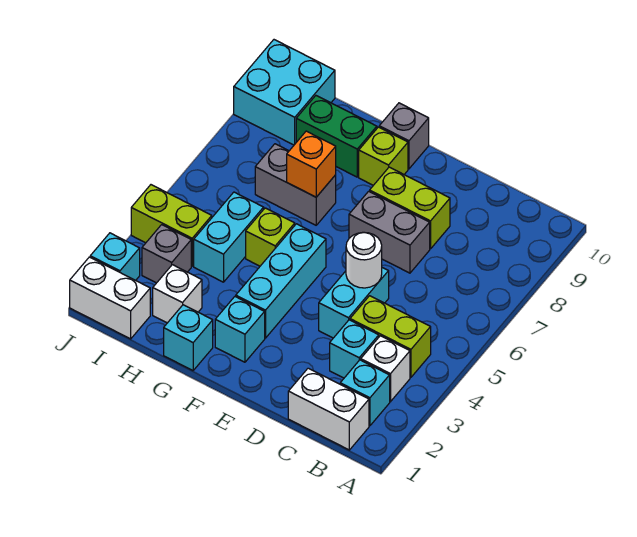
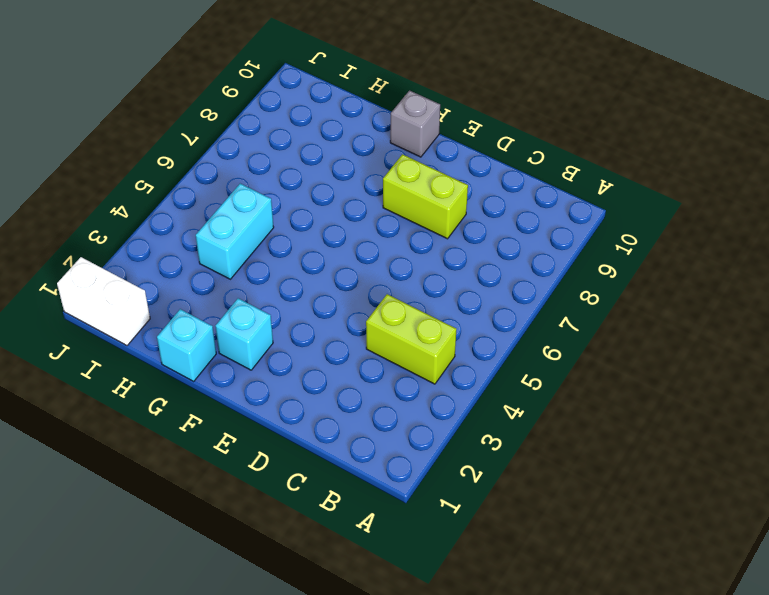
none -> white brick B1:C1 level 1
none -> cyan brick B2 level 1
none -> white brick B3 level 1

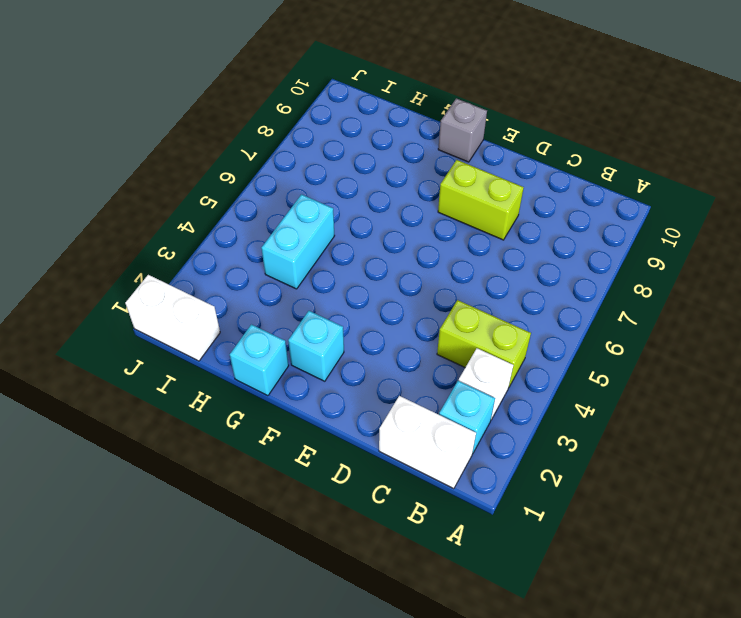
none -> cyan brick C3 level 1
none -> cyan brick D4:D5 level 1
none -> grey brick D7:E7 level 1

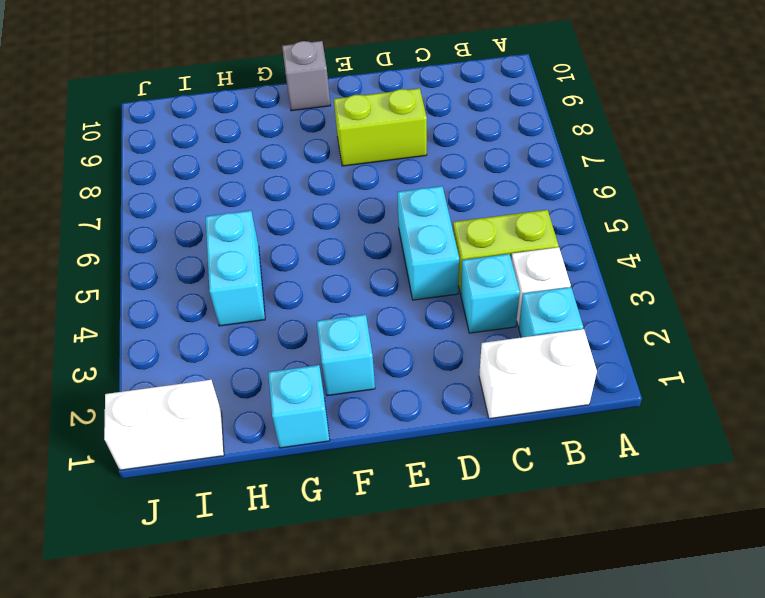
none -> grey brick D7:E7 level 1
none -> cyan brick F3:F5 level 1
none -> lime brick F9 level 1

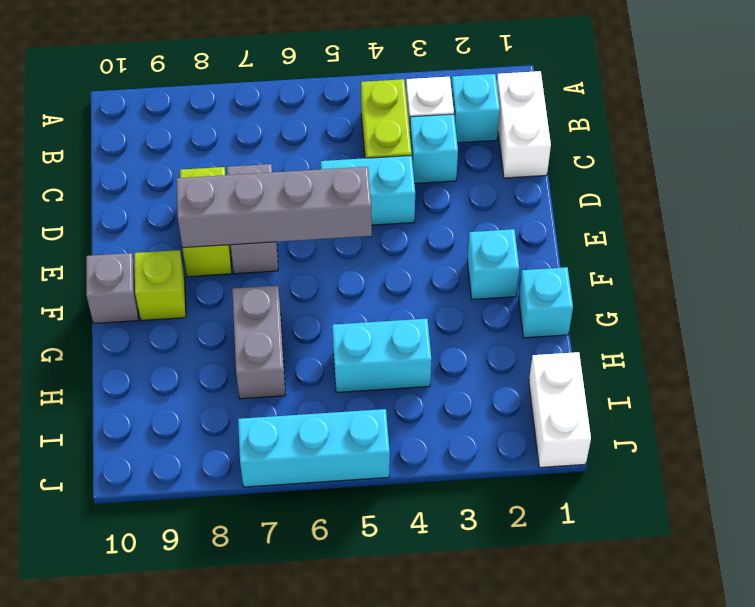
grey brick E5:E8 level 2 -> none
cyan brick J5:J7 level 1 -> cyan brick F3:F5 level 1
none -> lime brick G5 level 1
none -> green brick G9:H9 level 1
none -> white brick H2 level 1

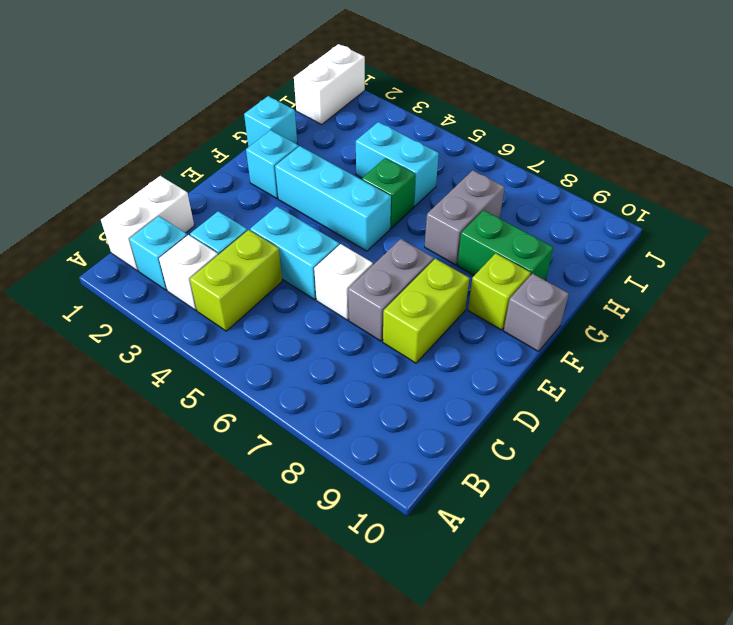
white brick D6 level 1 -> white brick H2 level 1
green brick G5 level 1 -> lime brick G5 level 1
green brick G8:G9 level 1 -> green brick G9:H9 level 1
none -> grey brick I3 level 1
none -> lime brick I4:J4 level 1
none -> cyan brick I9:J10 level 1

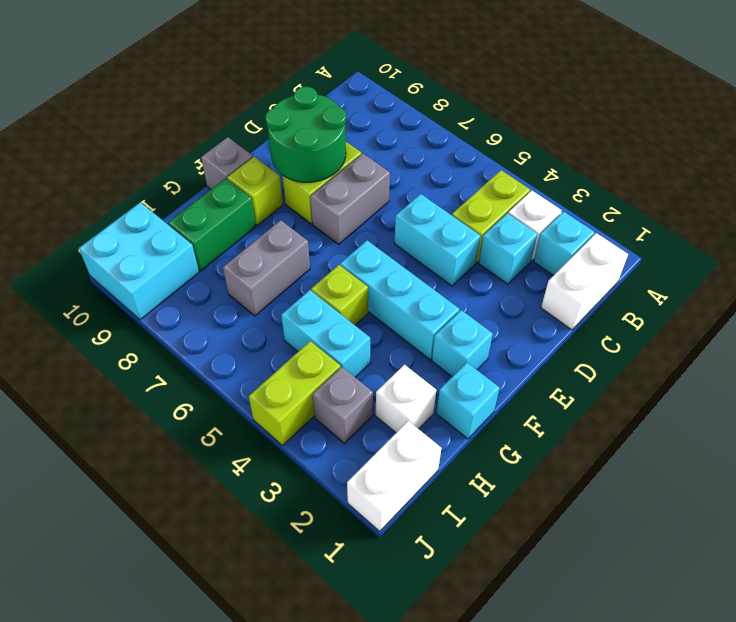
green round brick D8:E9 level 2 -> none
none -> cyan brick J2 level 1
none -> white round brick D5 level 2
none -> orange brick G7 level 2

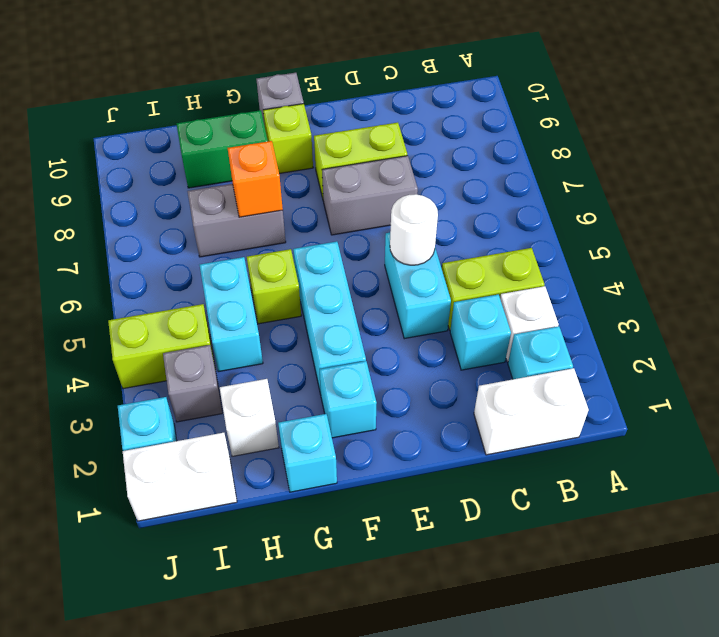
none -> cyan brick I9:J10 level 1

